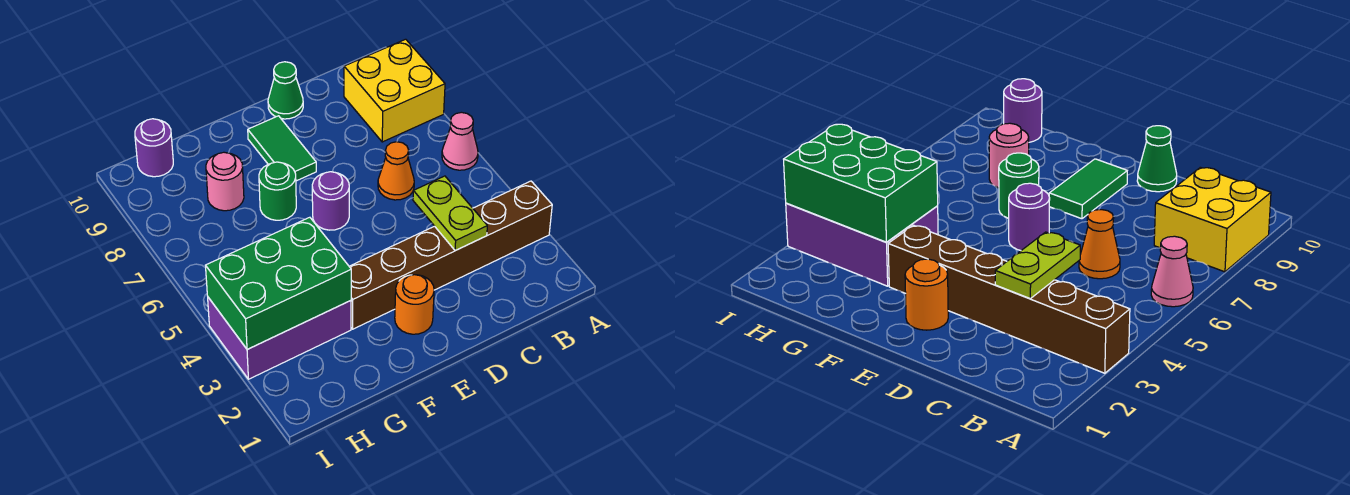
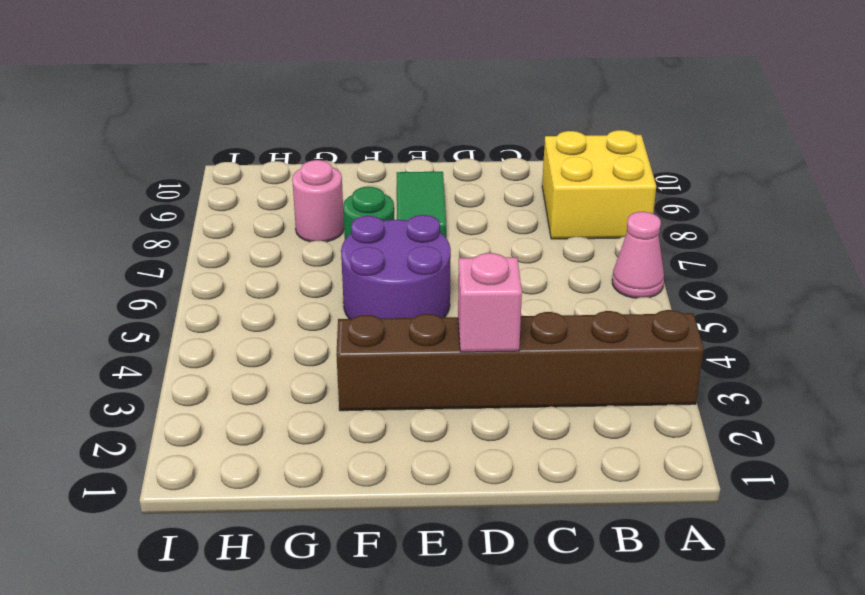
pink brick D3 level 2 -> none
purple round brick E5:F6 level 1 -> purple round brick E6 level 1
none -> orange cone C6 level 1
none -> green cone D10 level 1
none -> orange round brick E2 level 1

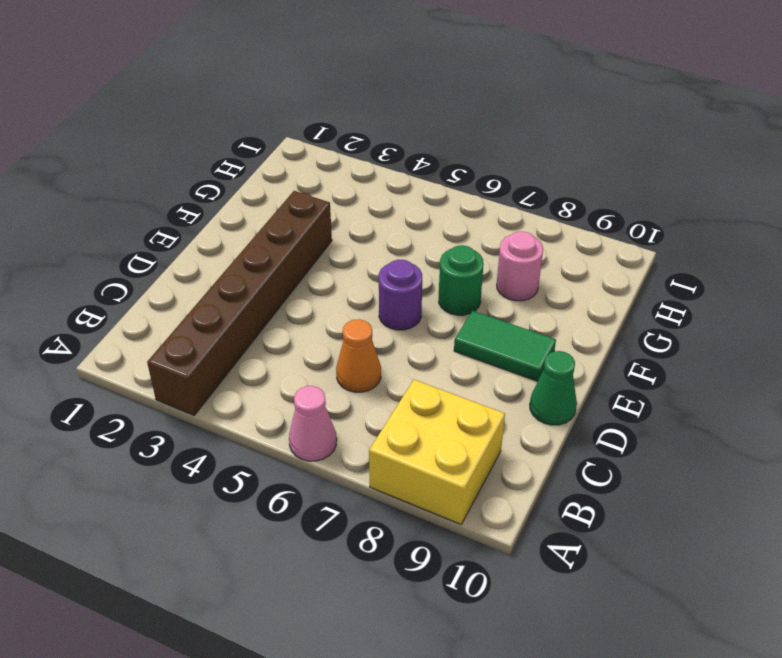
none -> orange round brick E2 level 1
none -> purple brick G3:I4 level 1
none -> purple round brick H10 level 1

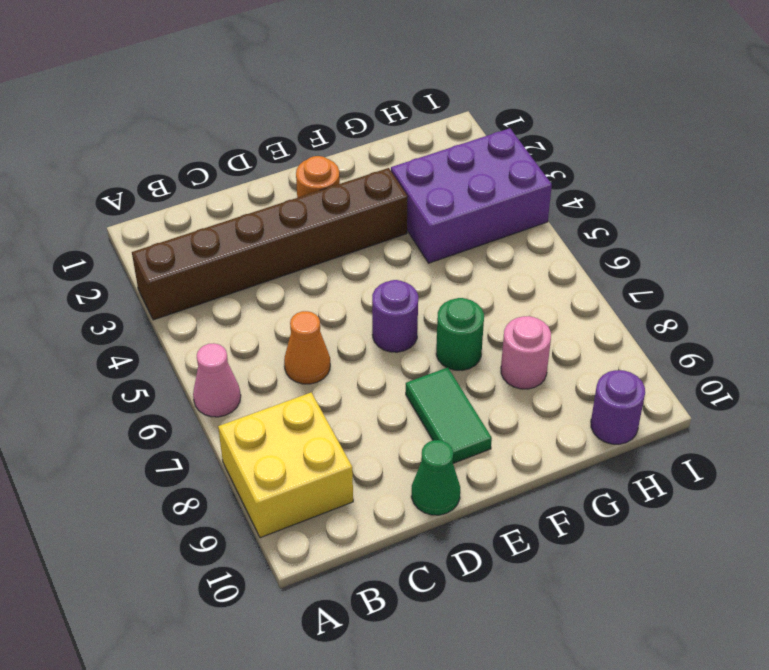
none -> lime plate C3:C4 level 2
none -> green brick G3:I4 level 2

